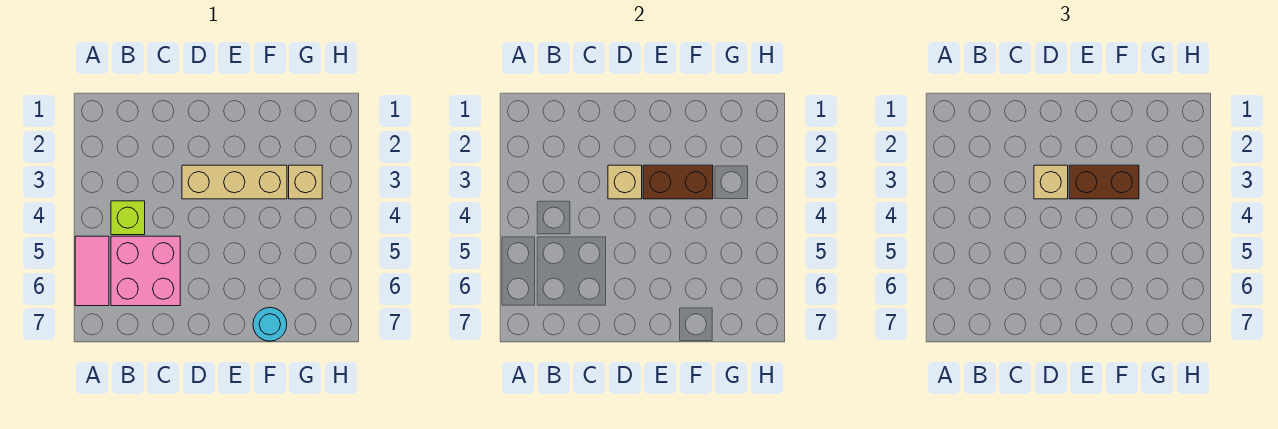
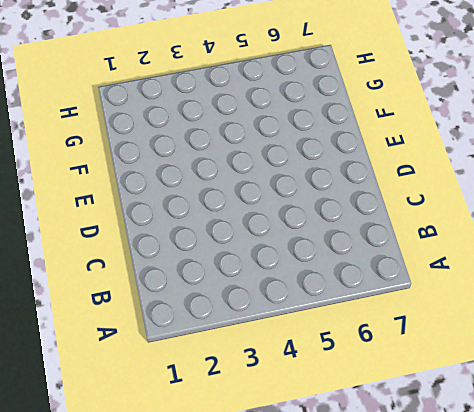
none -> pink tile A5:A6 level 1
none -> lime brick B4 level 1

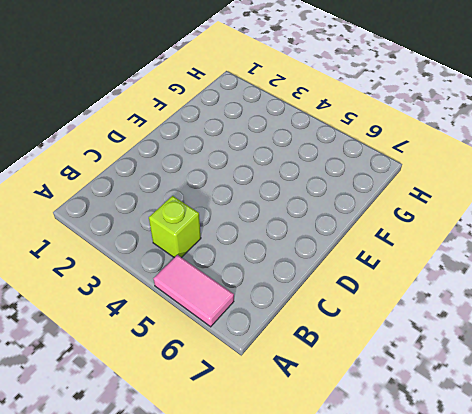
none -> pink brick B5:C6 level 1
none -> tan brick D3:F3 level 1

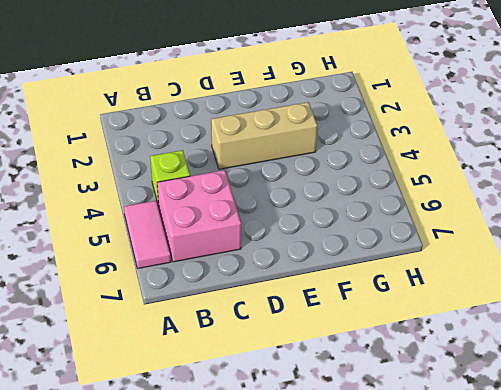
none -> cyan round brick F7 level 1
none -> tan brick G3 level 1

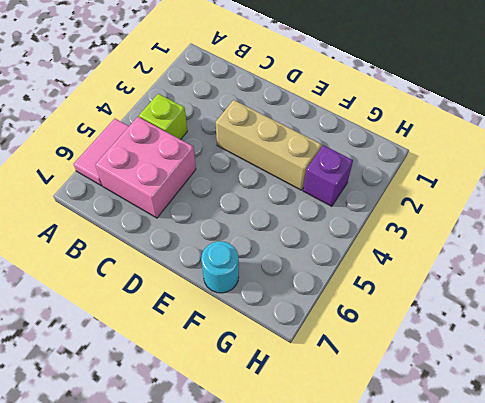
purple brick G3 level 1 -> tan brick G3 level 1
none -> tan brick D3 level 2
none -> brown brick E3:F3 level 2

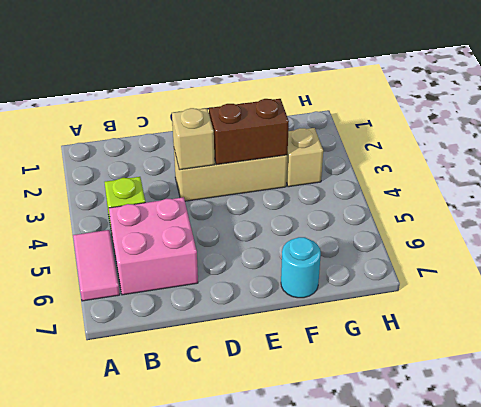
none -> tan brick D3 level 3
none -> brown brick E3:F3 level 3

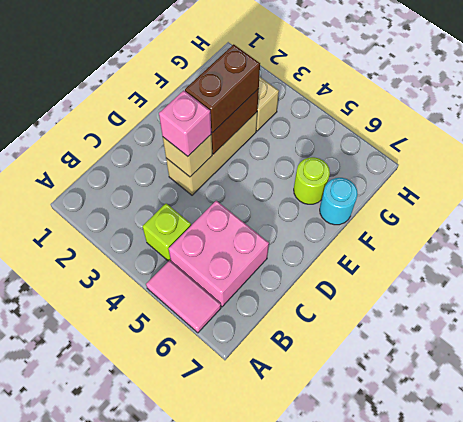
pink brick D3 level 3 -> tan brick D3 level 3
lime round brick F6 level 1 -> none

